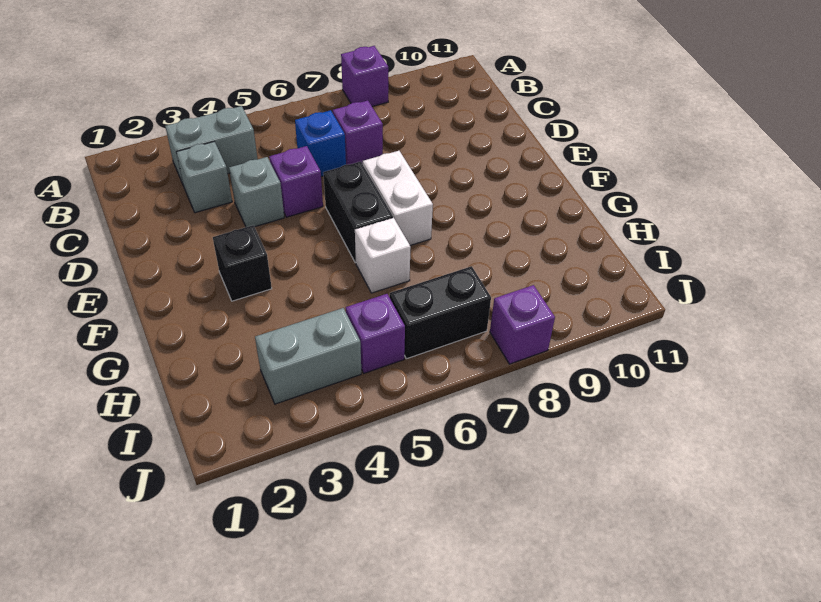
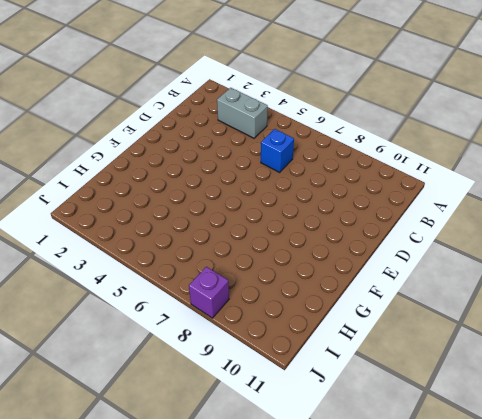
none -> purple brick A8 level 1
none -> grey brick C3 level 1
none -> purple brick C7 level 1

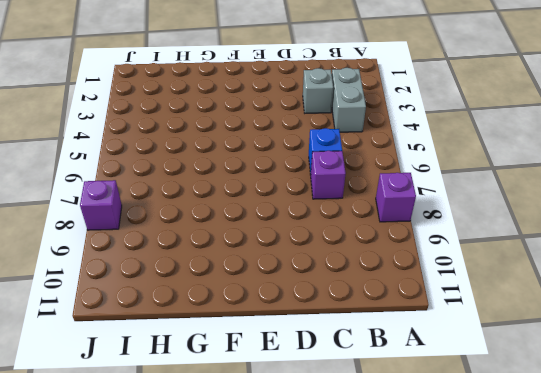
none -> grey brick D4 level 1
none -> purple brick D5 level 1
none -> black brick E6:F6 level 1

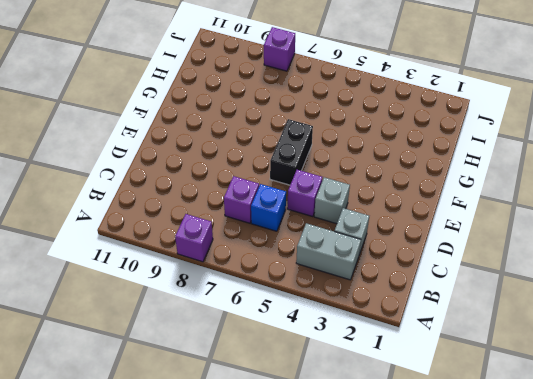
none -> white brick E7:F7 level 1
none -> black brick F3 level 1
none -> white brick G6 level 1

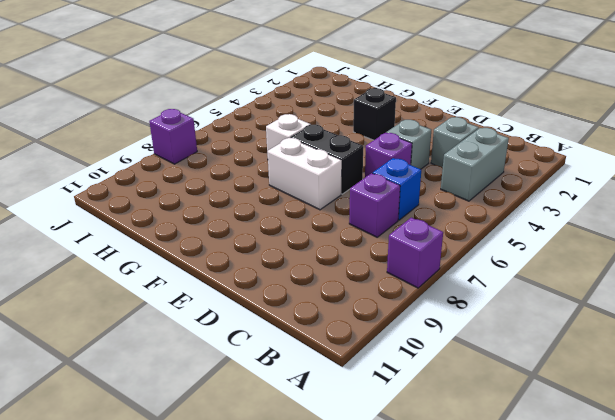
none -> grey brick I3:I4 level 1
none -> purple brick I5 level 1
none -> black brick I6:I7 level 1

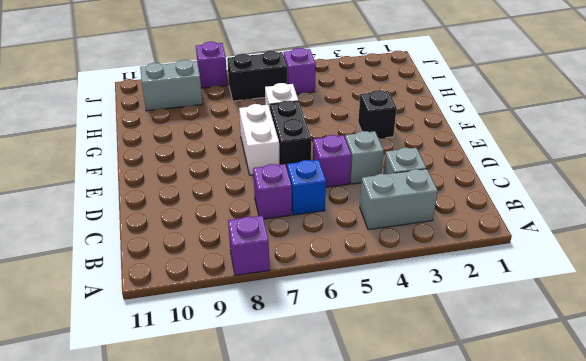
grey brick I9:I10 level 1 -> grey brick I3:I4 level 1

